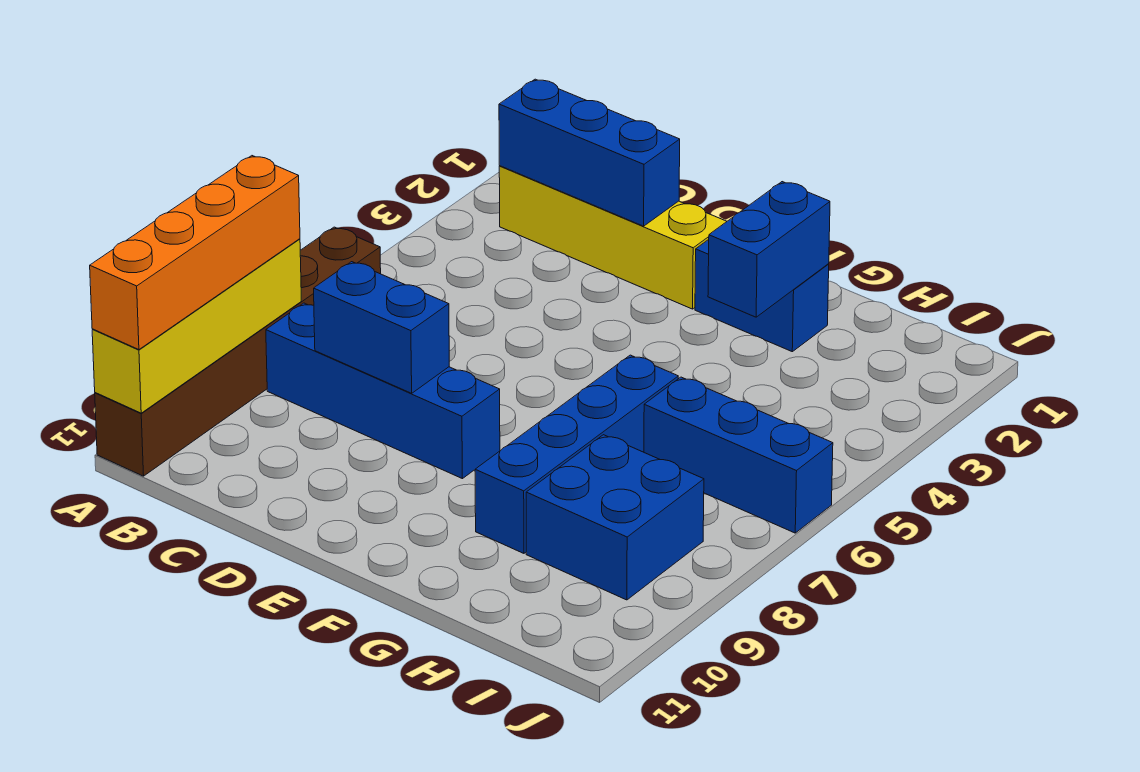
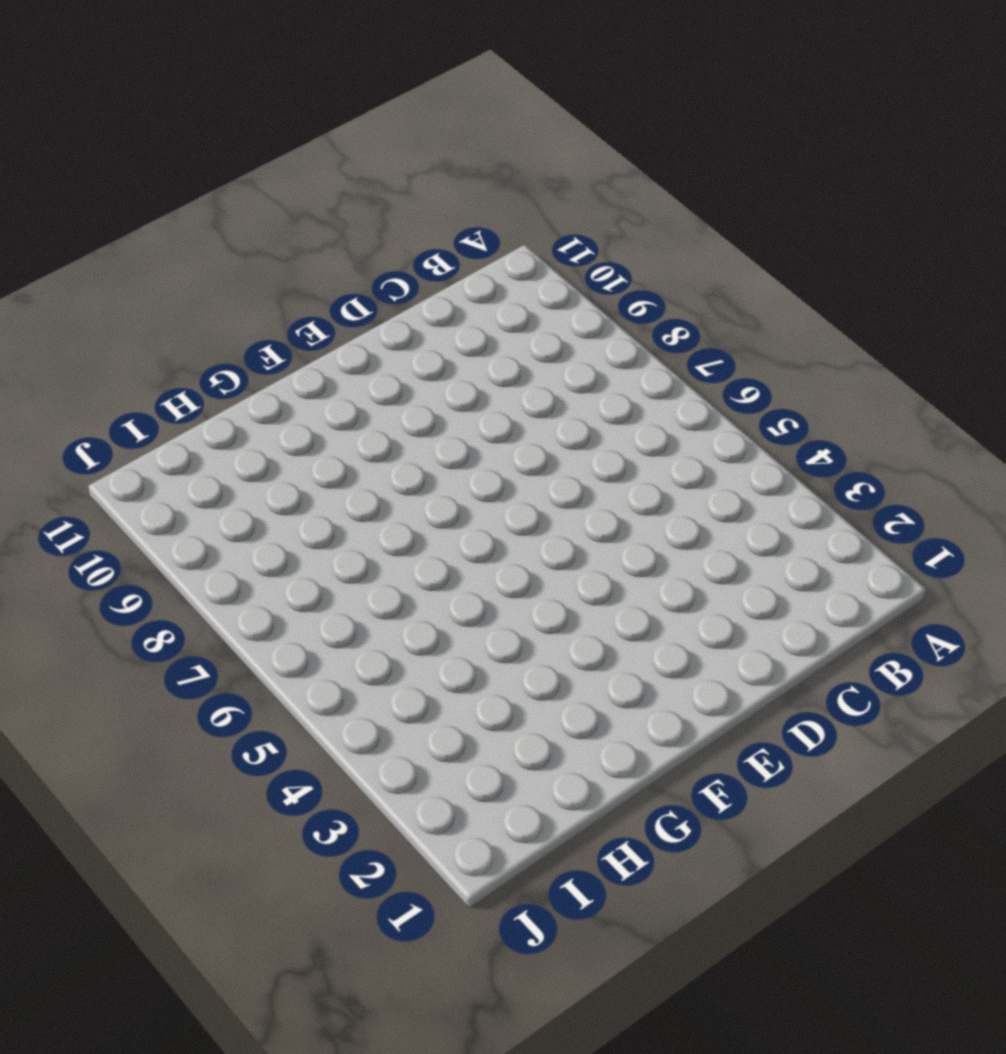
none -> brown brick A6:A11 level 1
none -> yellow brick B2:E2 level 1
none -> blue brick B8:E8 level 1

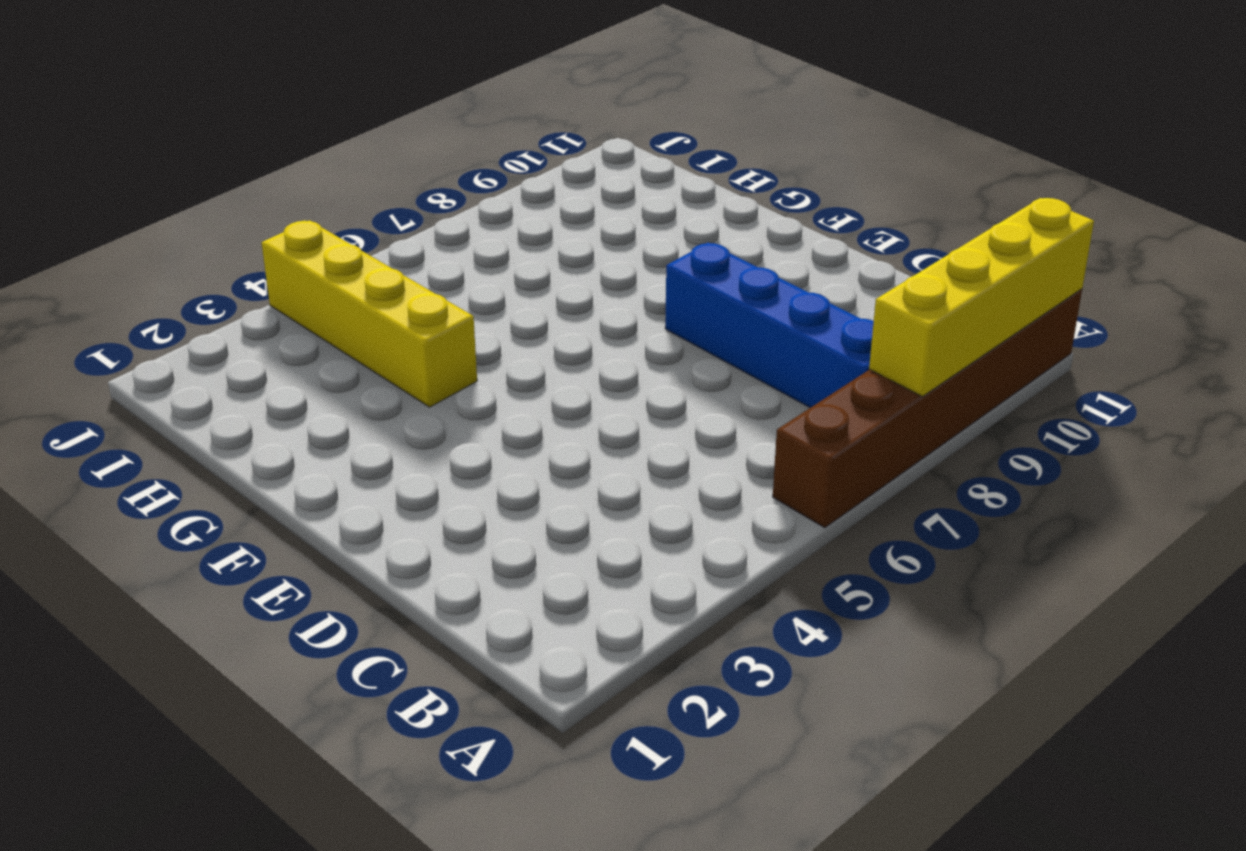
yellow brick G4:J4 level 1 -> yellow brick B2:E2 level 1
none -> blue brick F2:G2 level 1
none -> blue brick G6:G9 level 1
none -> blue brick H6:J6 level 1

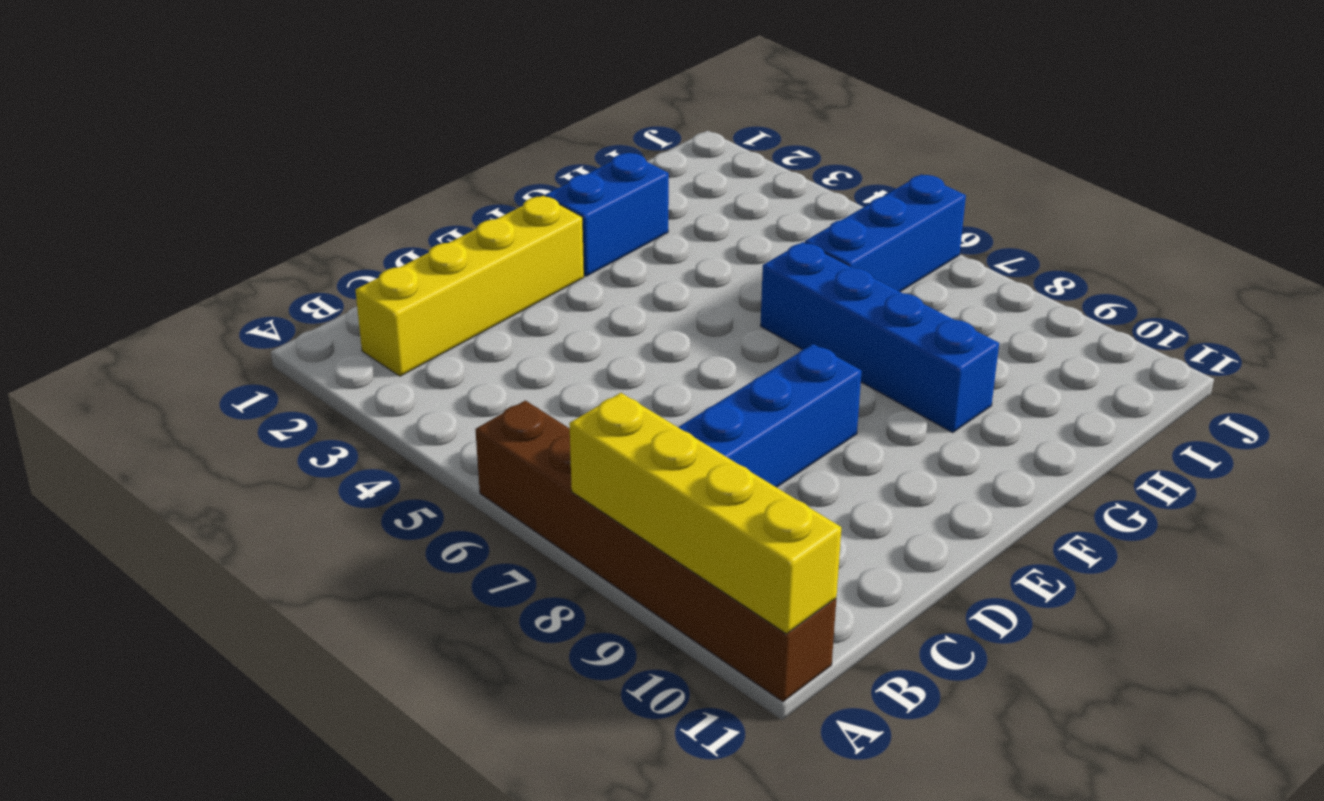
none -> blue brick H8:I9 level 1
none -> blue brick B2:D2 level 2
none -> blue brick C8:D8 level 2

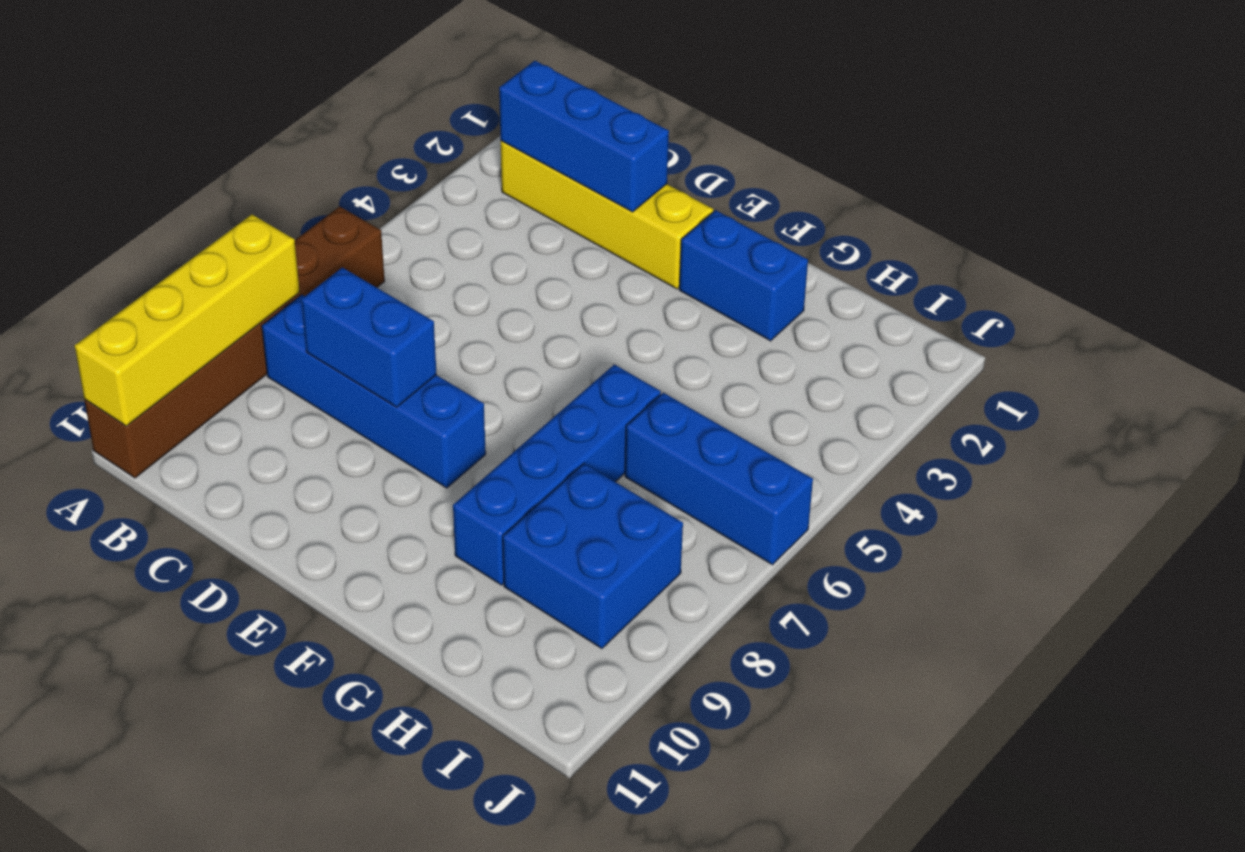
none -> blue brick G2:G3 level 2
none -> orange brick A8:A11 level 3

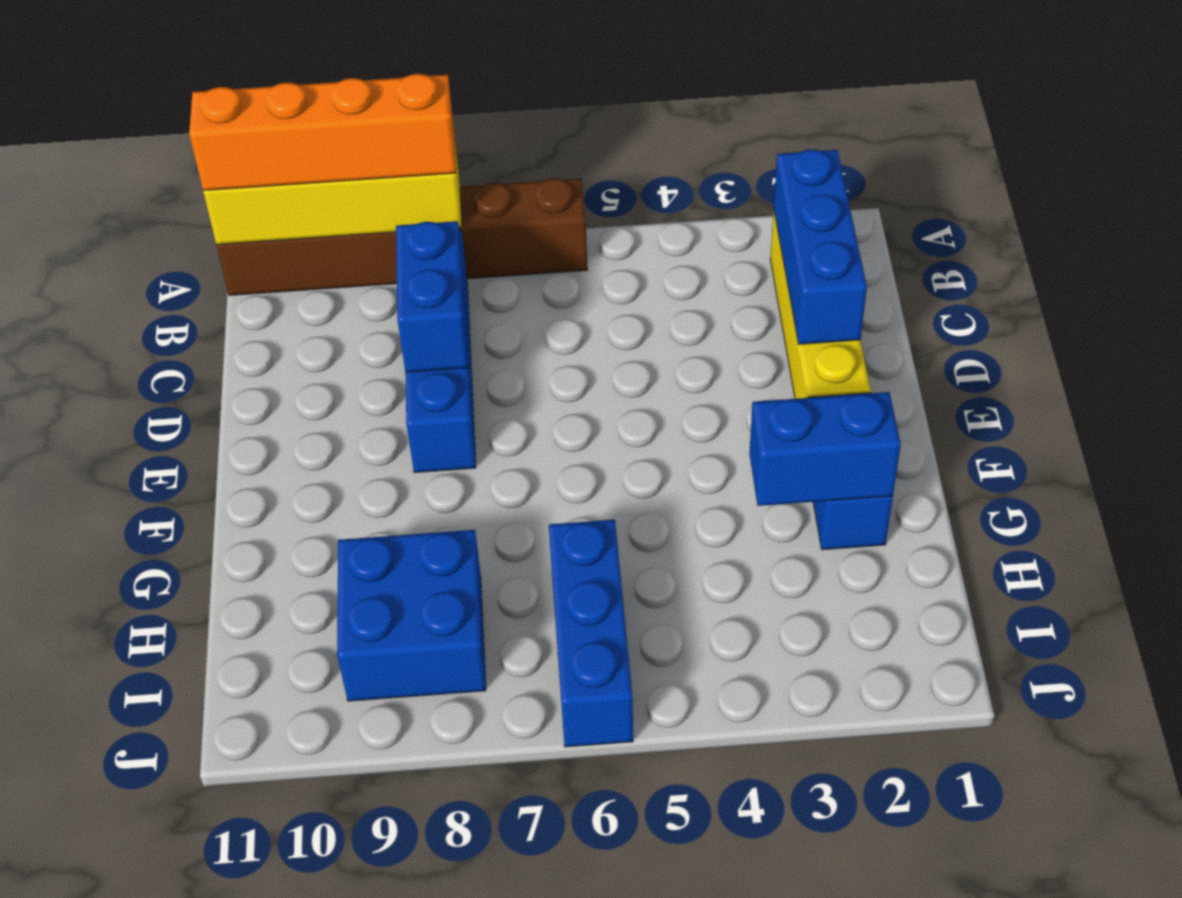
none -> blue brick G6:G9 level 1

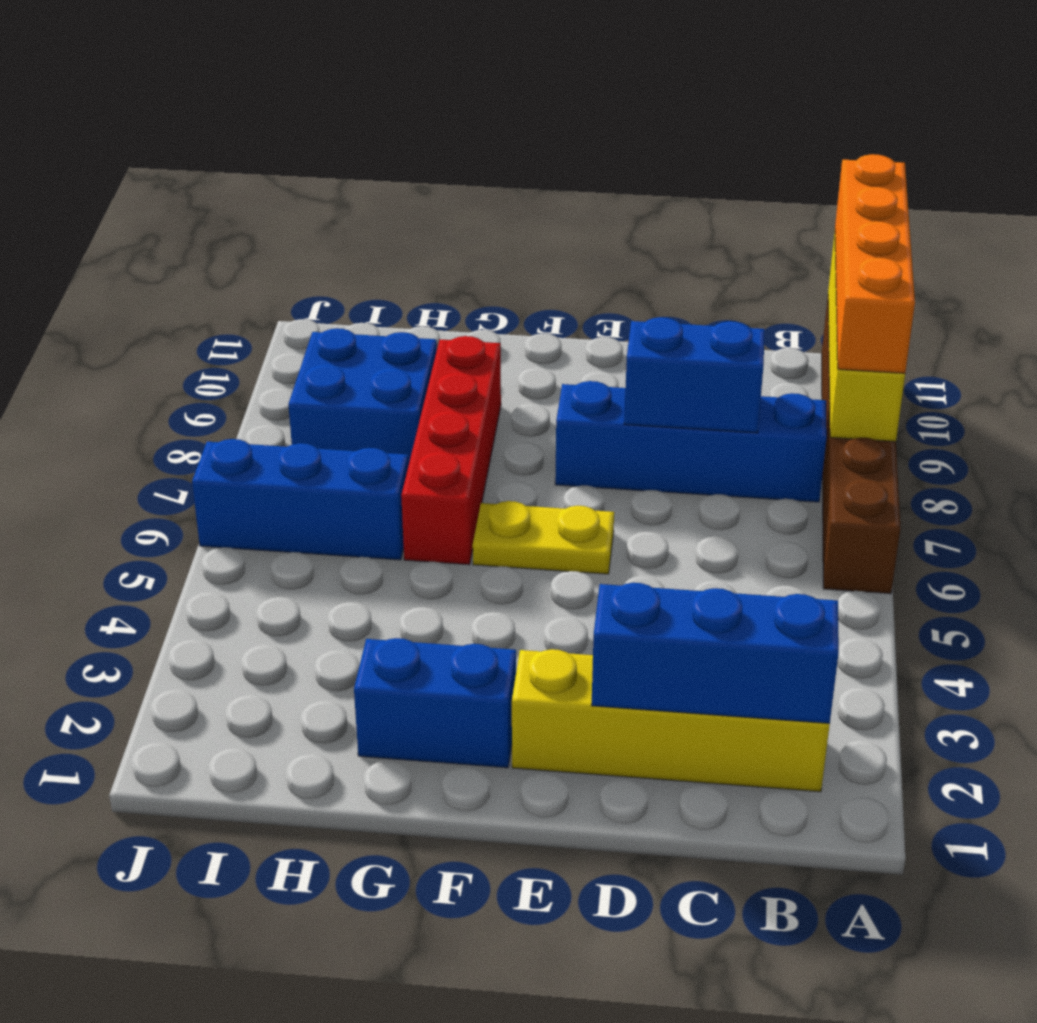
yellow plate E6:F6 level 1 -> none
red brick G6:G9 level 1 -> blue brick G6:G9 level 1
none -> blue brick G2:G3 level 2

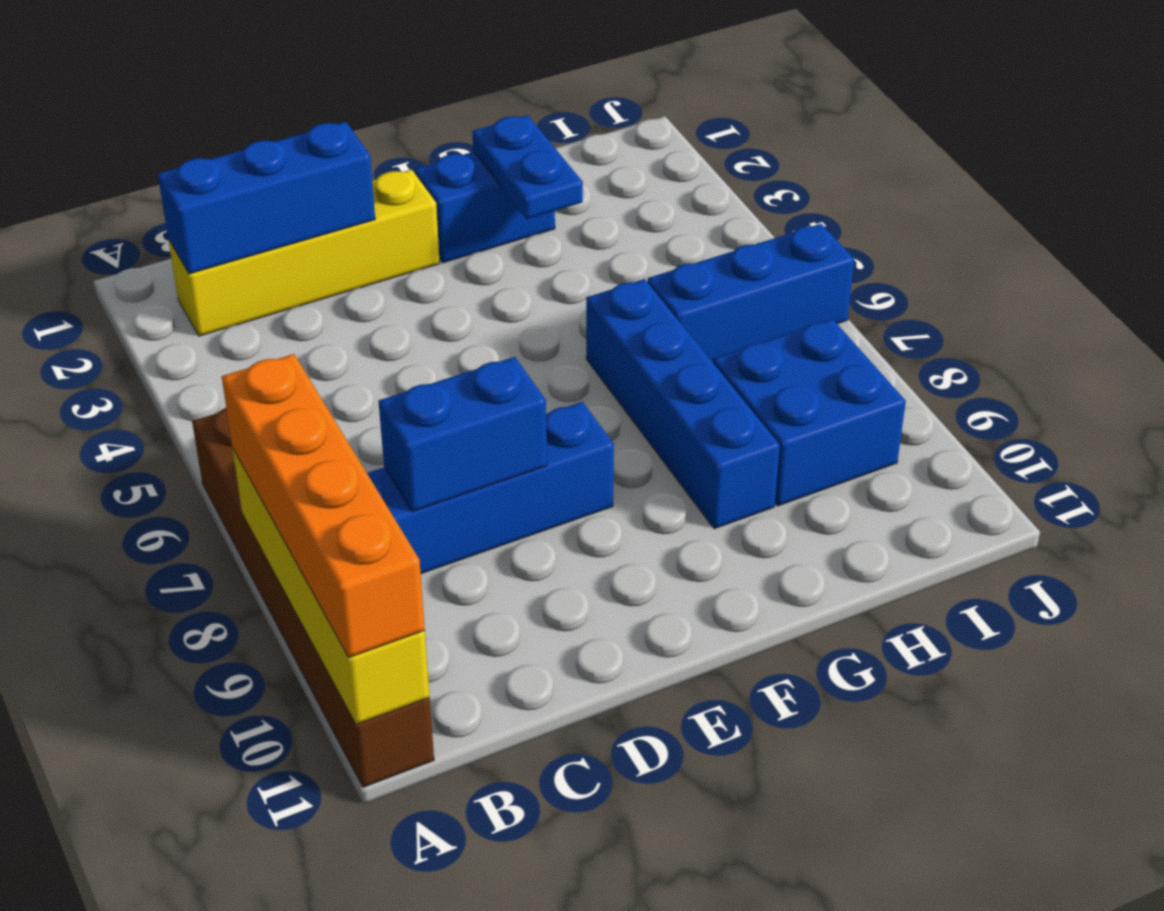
blue plate G2:G3 level 2 -> blue brick G2:G3 level 2

